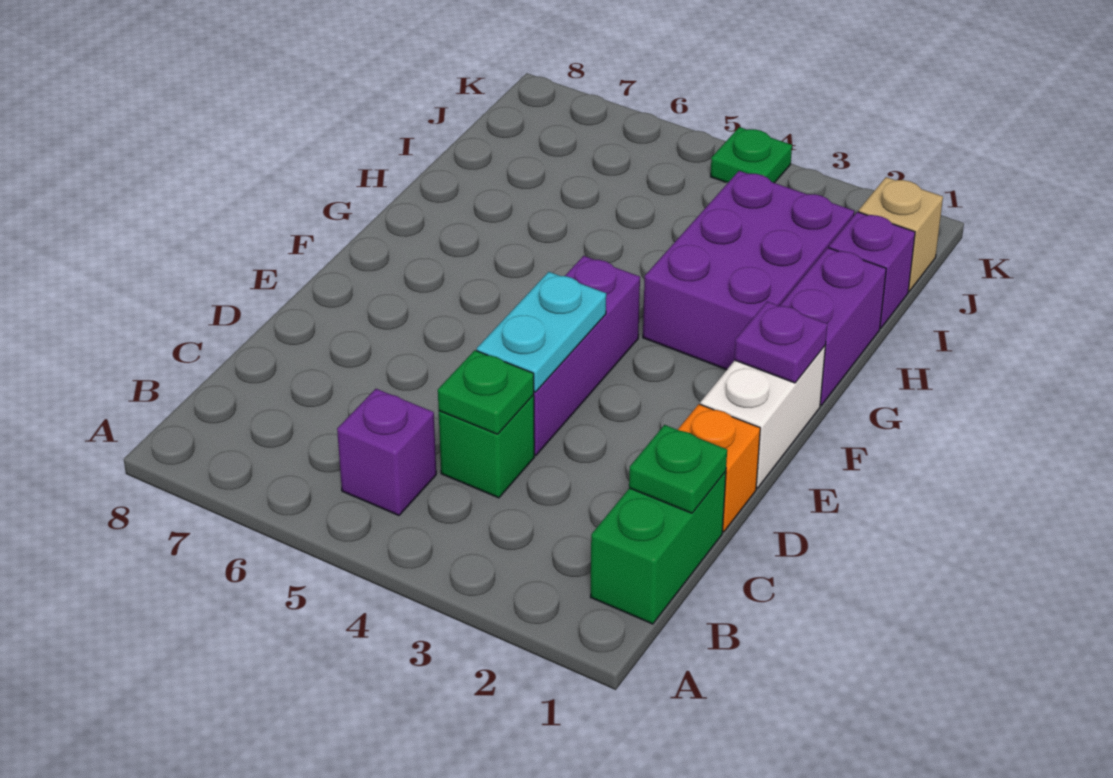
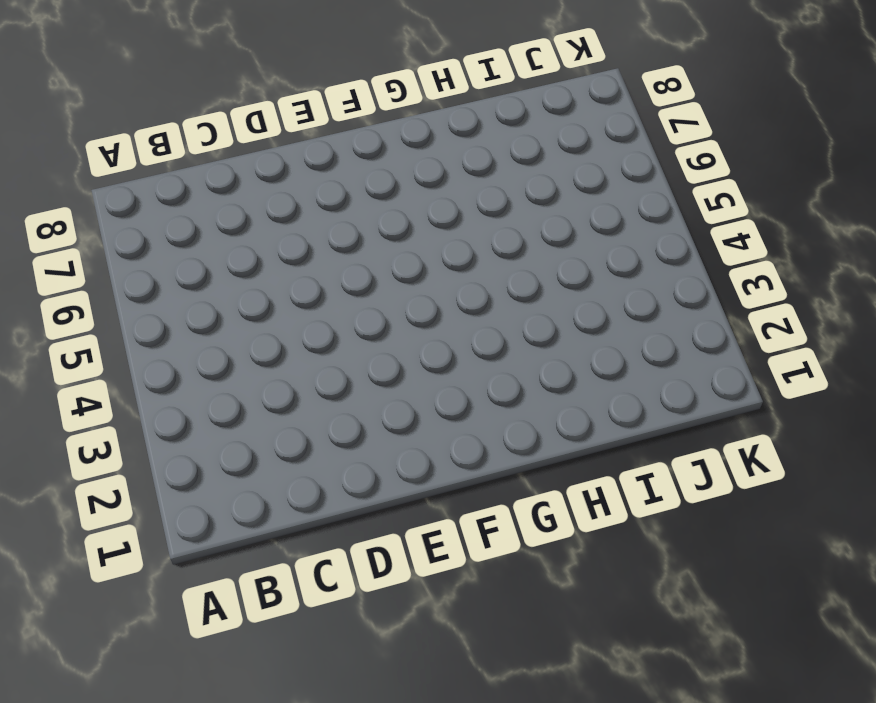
none -> green brick B1:C1 level 1
none -> purple brick B5 level 1
none -> green brick C4 level 1

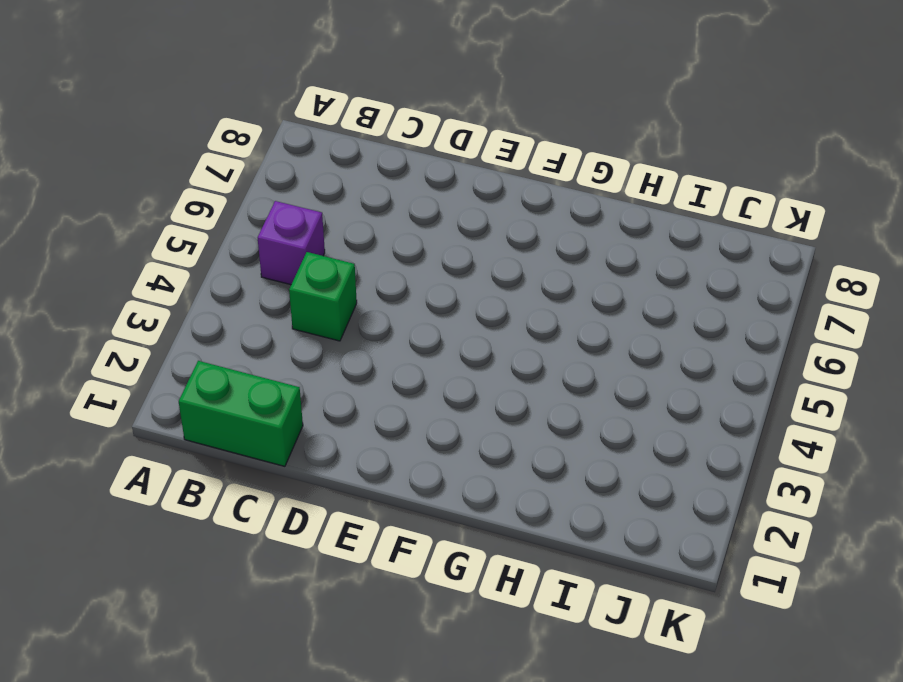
none -> orange brick D1 level 1
none -> purple brick D4:F4 level 1
none -> white brick E1:F1 level 1

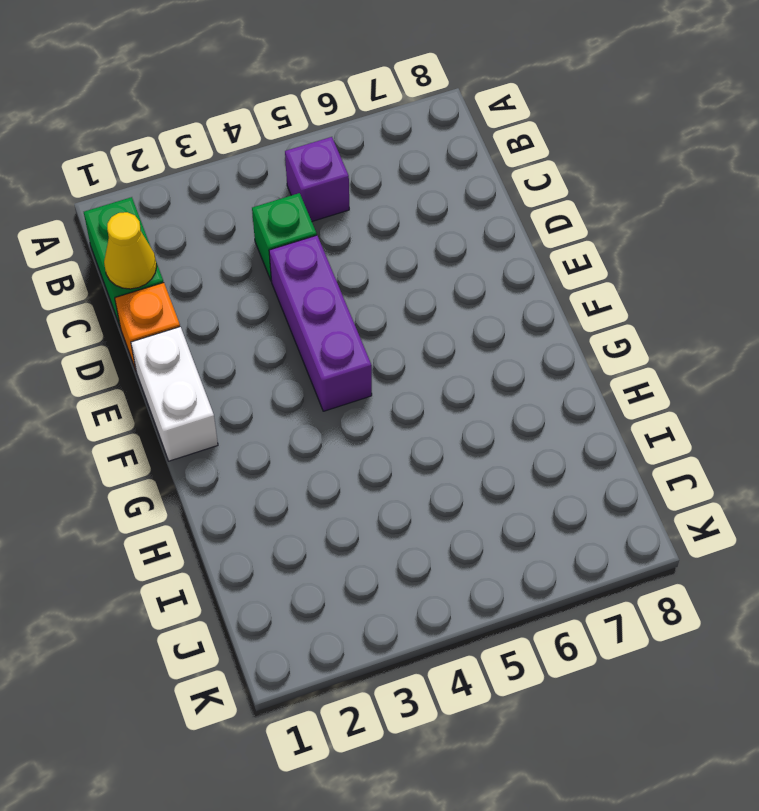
yellow cone C1 level 2 -> green plate C1 level 2
none -> purple brick G1:H1 level 1
none -> purple brick G2:I3 level 1
none -> purple brick I1 level 1

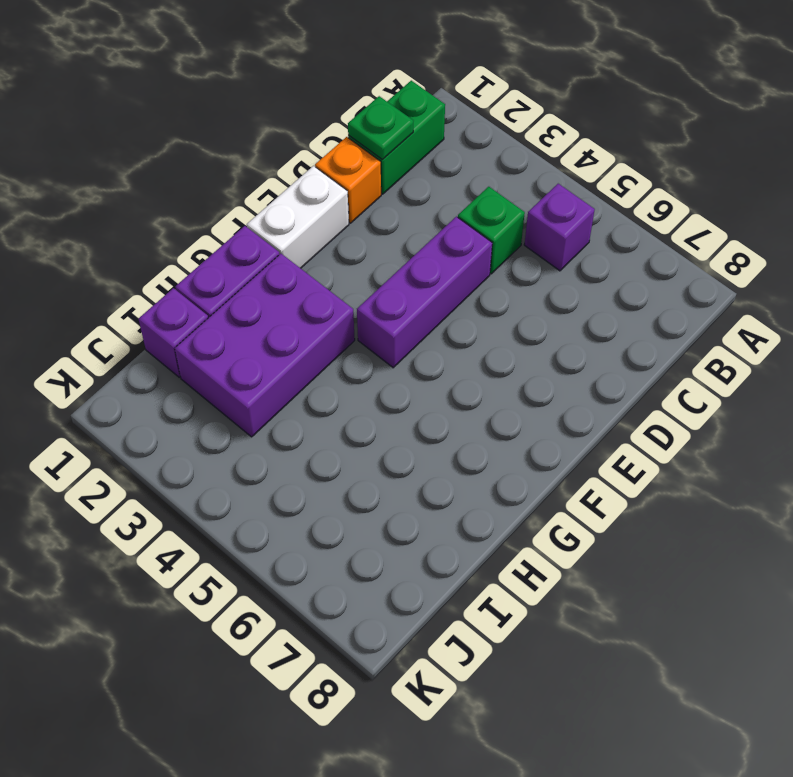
none -> tan brick J1 level 1
none -> green plate K4 level 1
none -> green plate C4 level 2

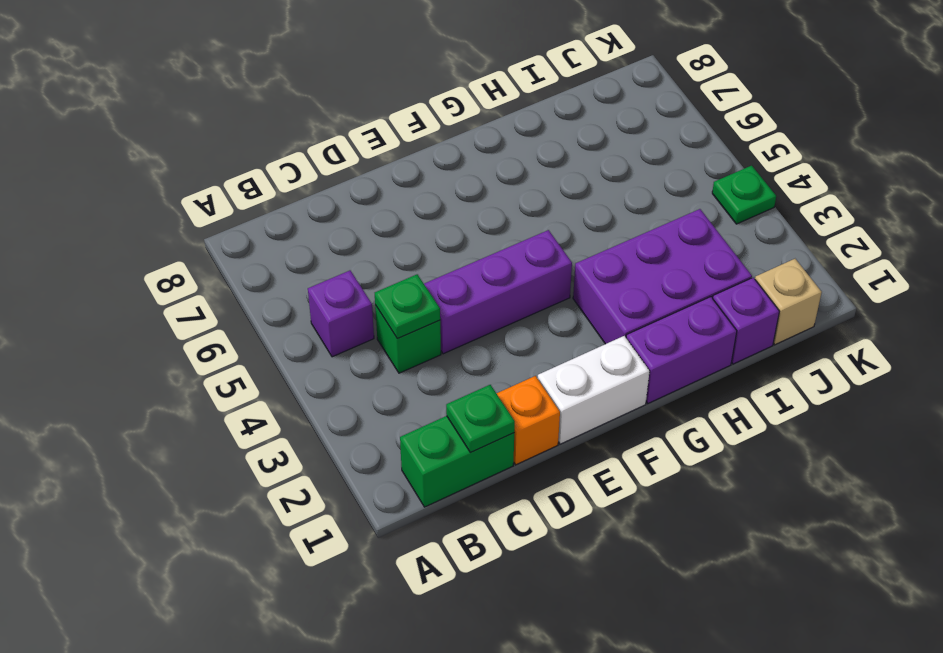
none -> cyan plate D4:E4 level 2
none -> purple plate F1 level 2

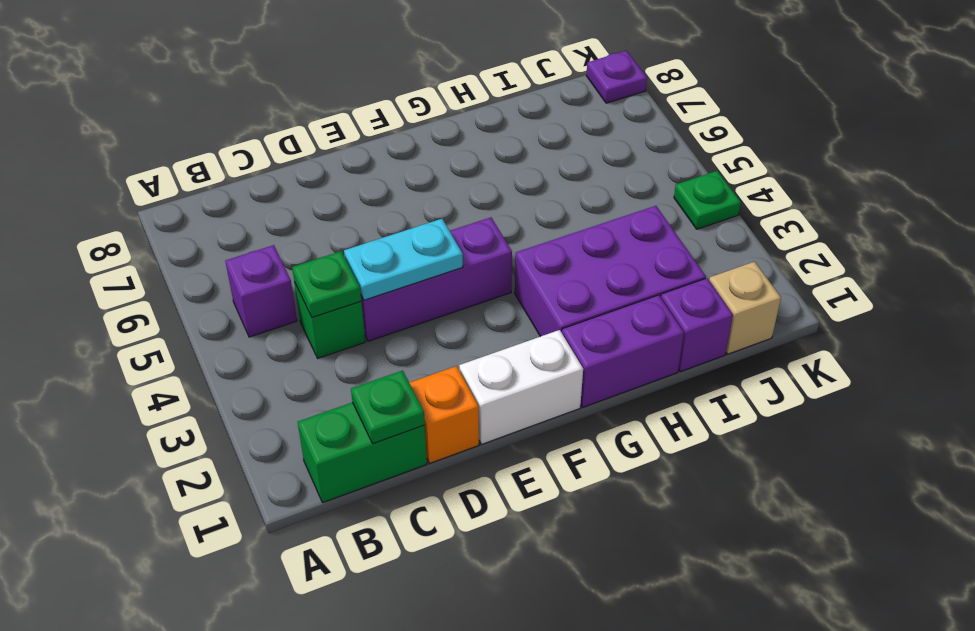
purple plate K8 level 1 -> purple plate F1 level 2

